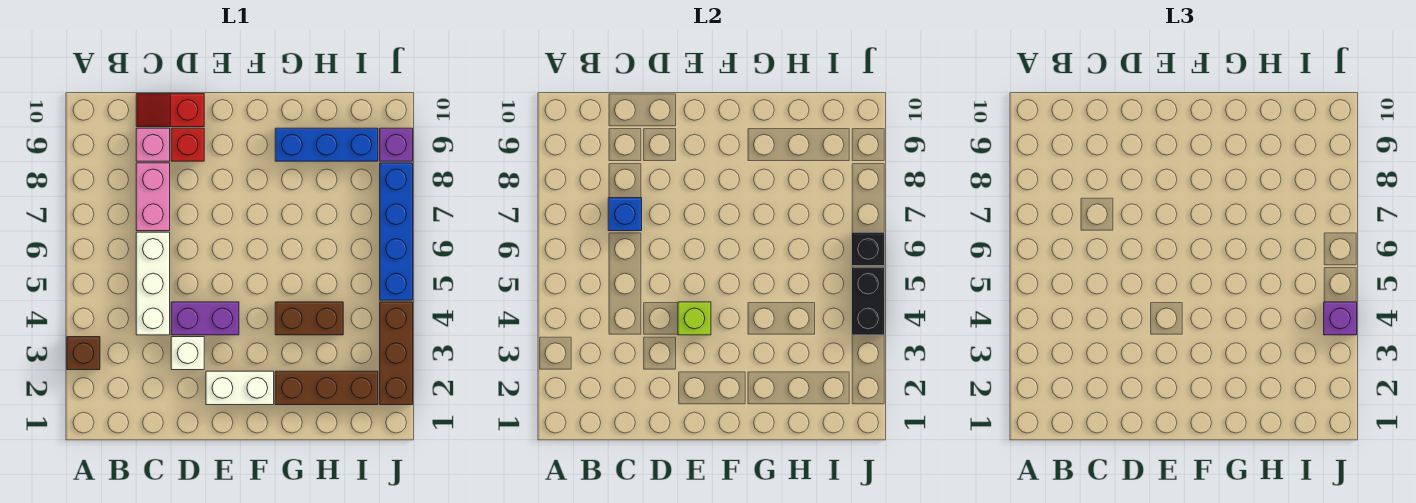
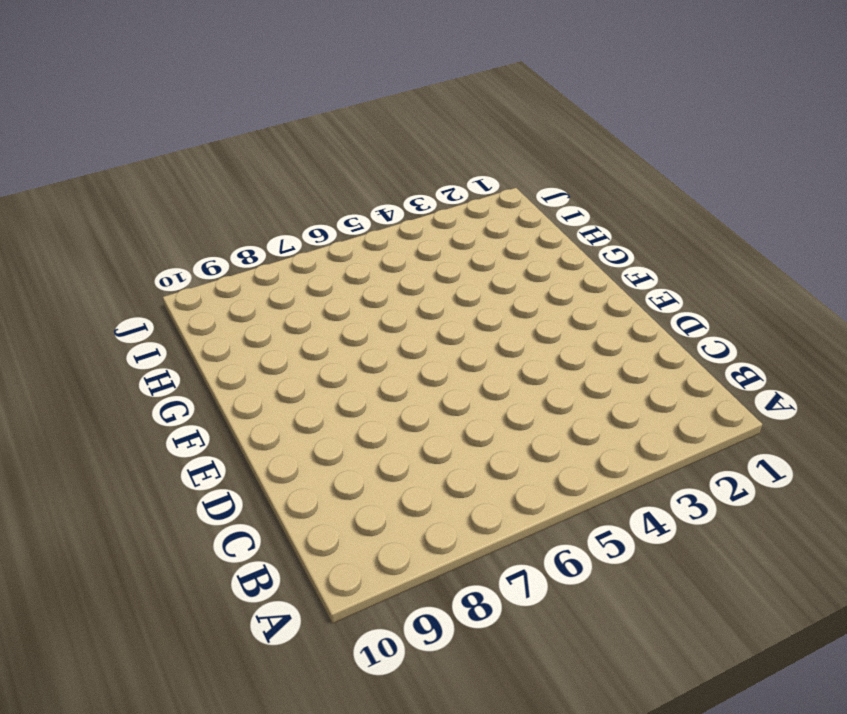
none -> brown brick A3 level 1
none -> white brick C4:C6 level 1
none -> pink brick C7:C8 level 1

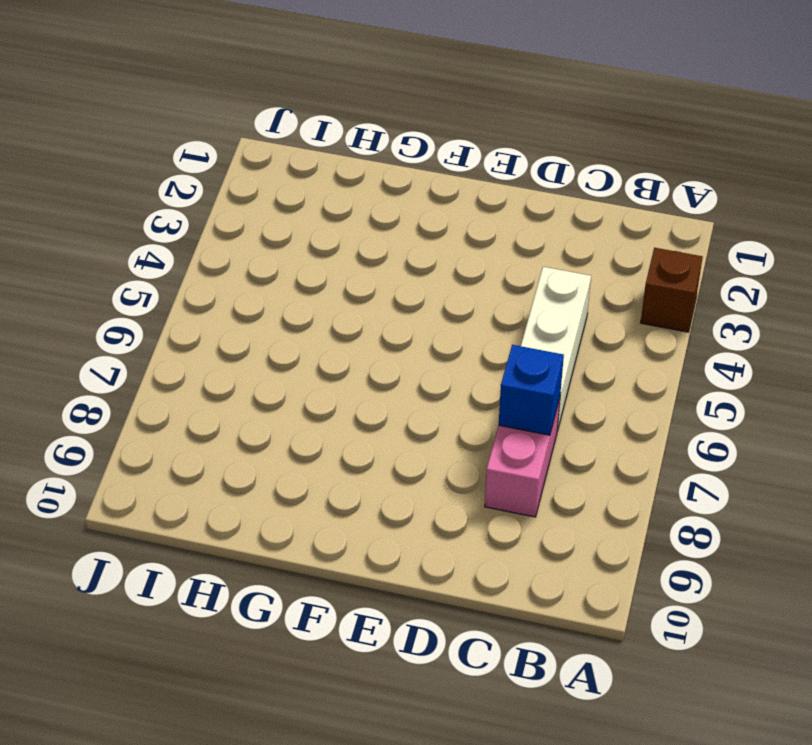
none -> pink brick C9 level 1
none -> red slope C10:D10 level 1 top D
none -> white brick D3 level 1

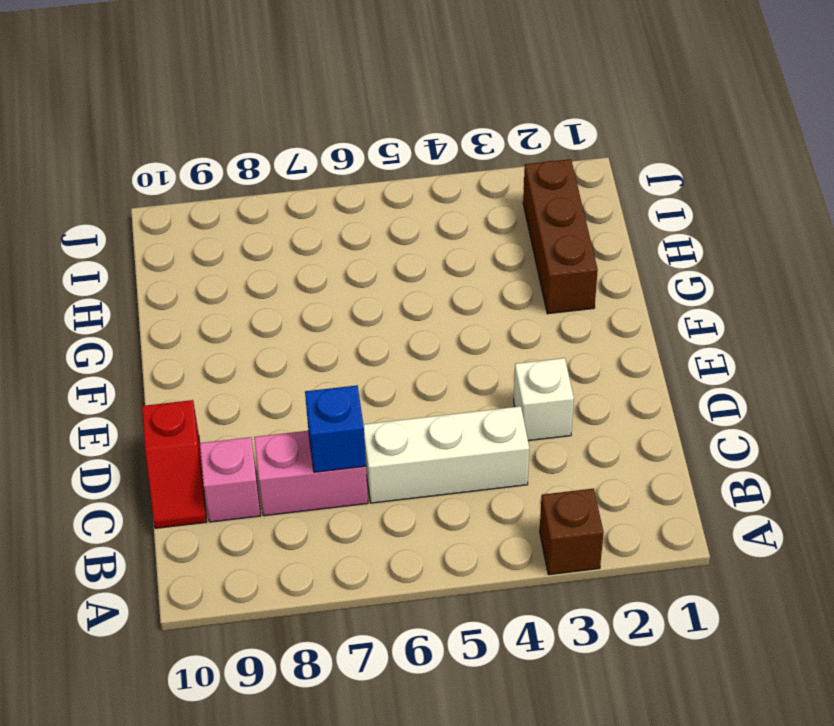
none -> purple brick D4:E4 level 1
none -> red brick D9 level 1
none -> white brick E2:F2 level 1

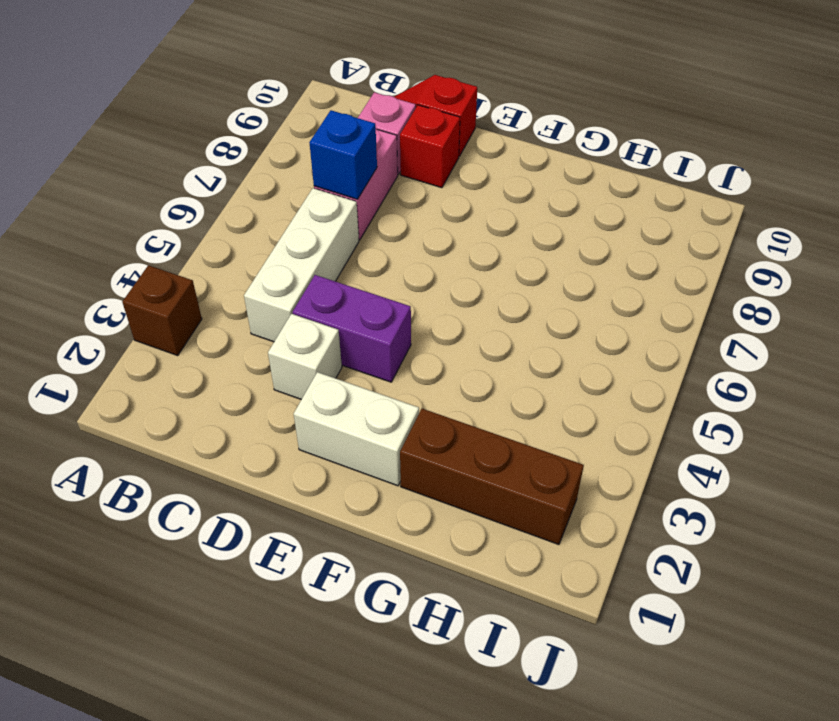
none -> brown brick G4:H4 level 1
none -> blue brick G9:I9 level 1
none -> brown brick J2:J4 level 1

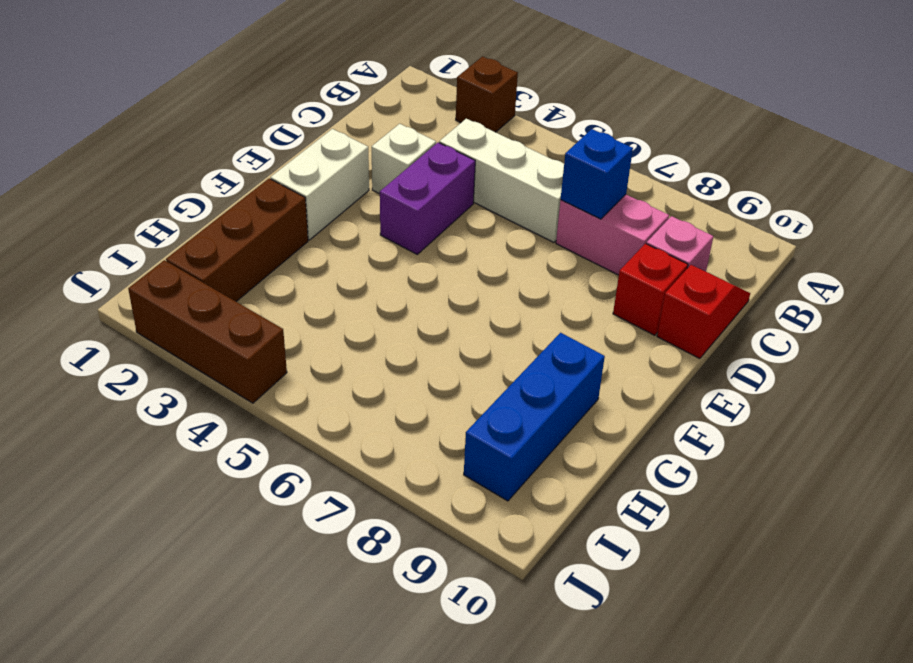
none -> brown brick G4:H4 level 1
none -> blue brick J5:J8 level 1
none -> purple brick J9 level 1

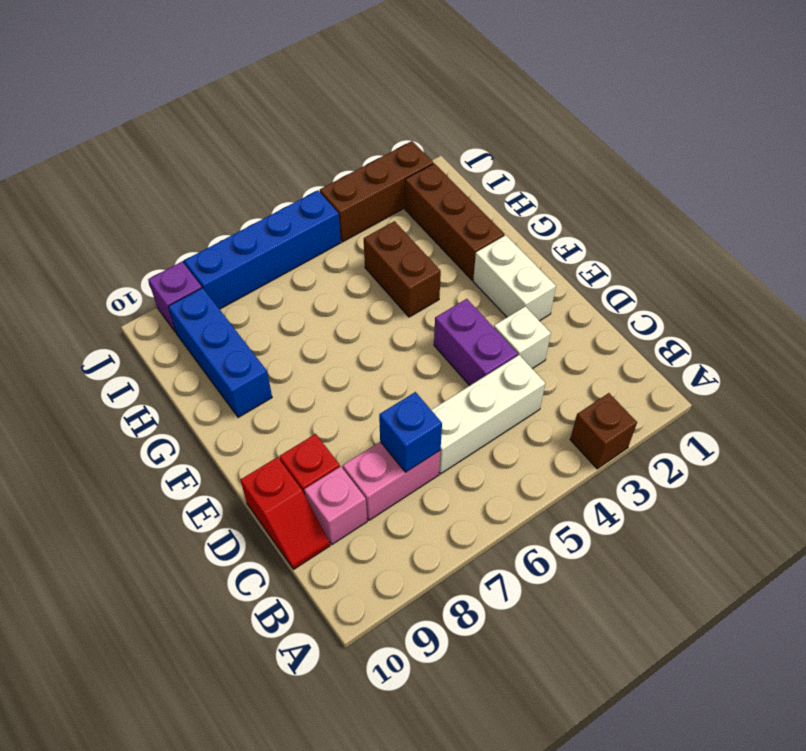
none -> lime brick E4 level 2
none -> black brick J4:J5 level 2
none -> black brick J6 level 2

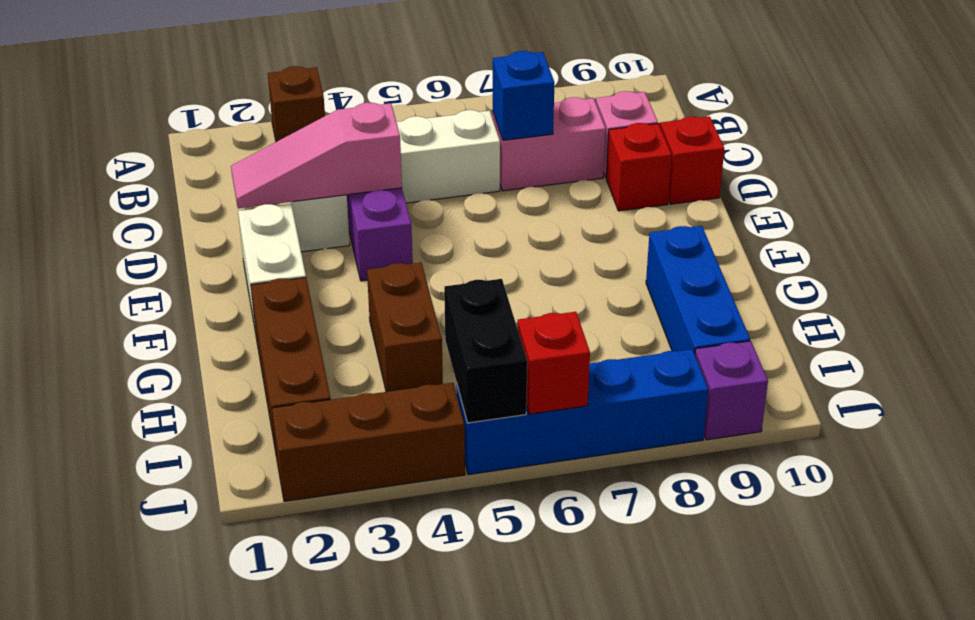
pink slope D2:D4 level 2 top 4 -> none
black brick I5:J5 level 2 -> black brick J4:J5 level 2
red brick J6 level 2 -> black brick J6 level 2
none -> lime brick E4 level 2
none -> purple brick J4 level 3

